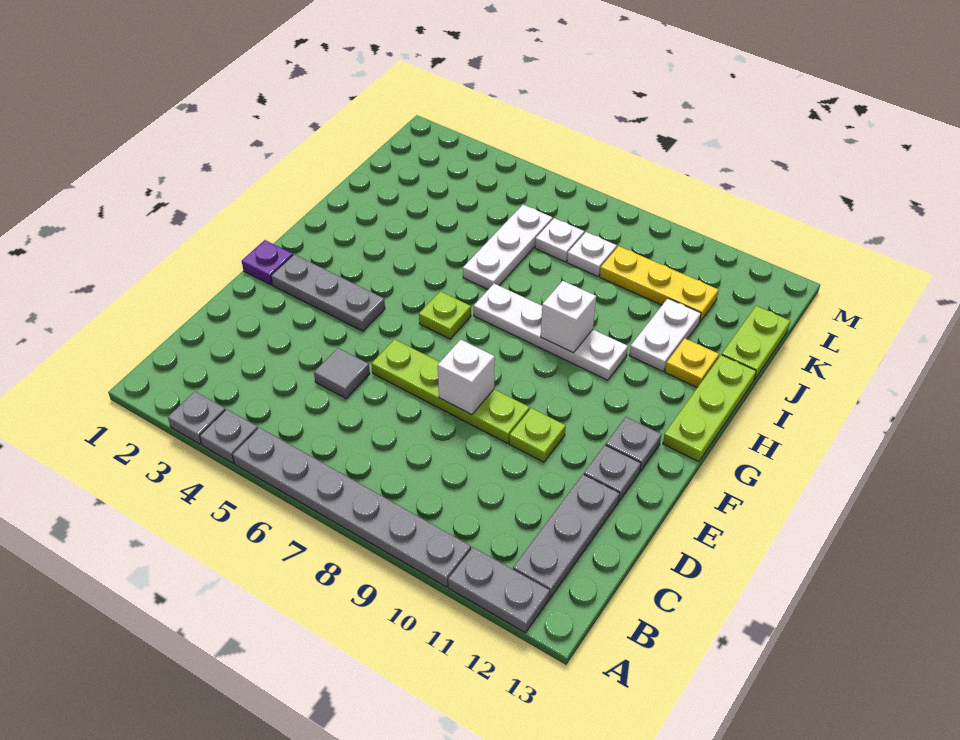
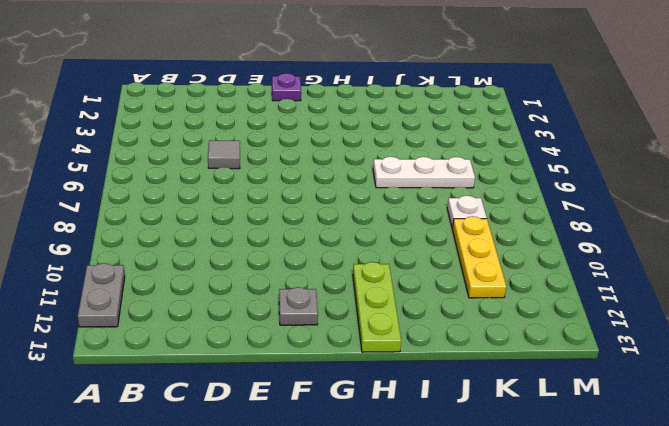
lime plate H11:H13 level 1 -> lime plate G13:I13 level 1
none -> grey plate A3 level 1
none -> grey plate A4 level 1
none -> grey plate A5:A10 level 1

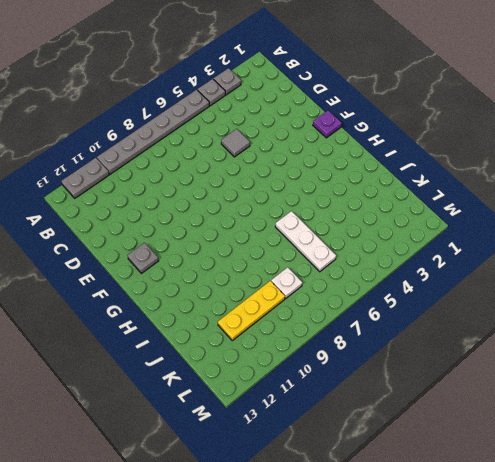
none -> grey plate B12:D12 level 1
none -> lime plate E6:E9 level 1
none -> lime plate E10 level 1

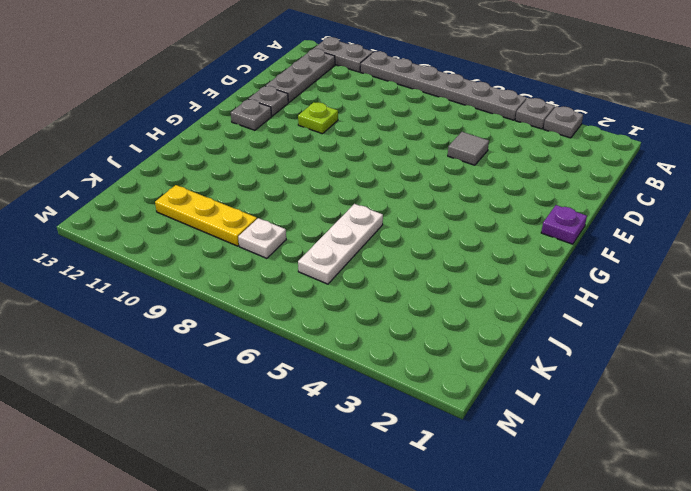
none -> lime plate E6:E9 level 1
none -> grey plate F2:F4 level 1
none -> lime plate G6 level 1

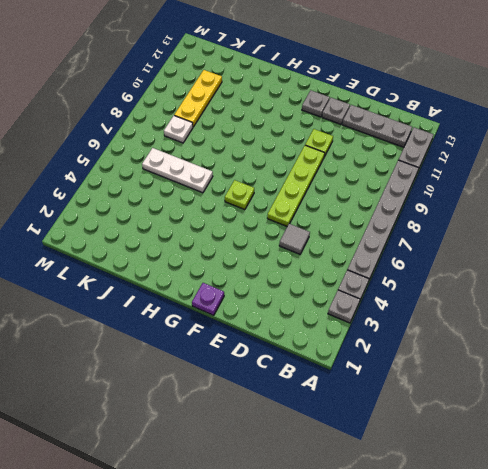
none -> grey plate F2:F4 level 1
none -> lime plate G13:I13 level 1
none -> white plate H7:H10 level 1

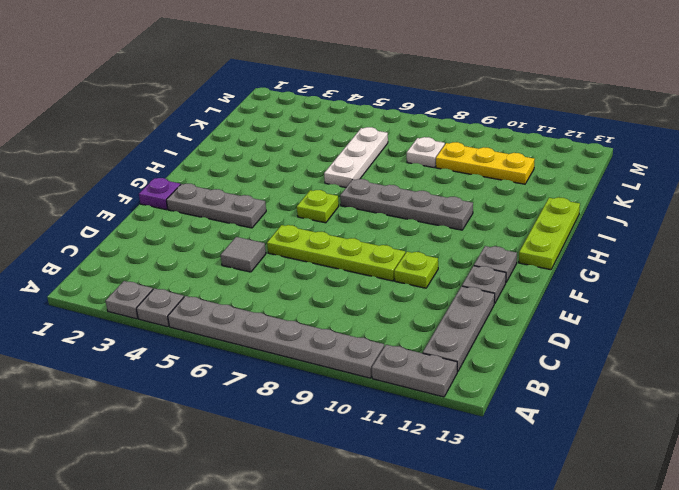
grey plate H7:H10 level 1 -> white plate H7:H10 level 1
none -> white plate I11:J11 level 1
none -> yellow plate I12 level 1
none -> lime plate J13:K13 level 1

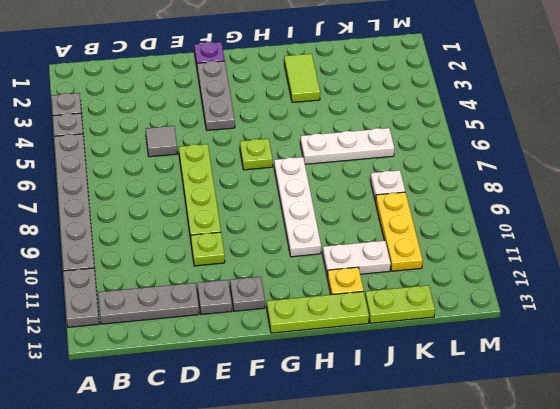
lime tile I2:I3 level 1 -> none
none -> white plate K7 level 1
none -> white brick E8 level 2
none -> white brick H9 level 2

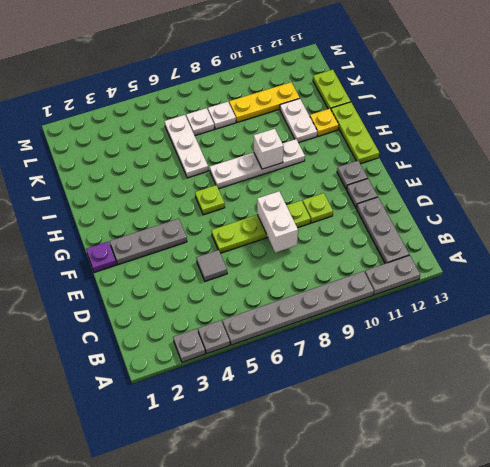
white brick D8:E8 level 2 -> white brick E8 level 2

